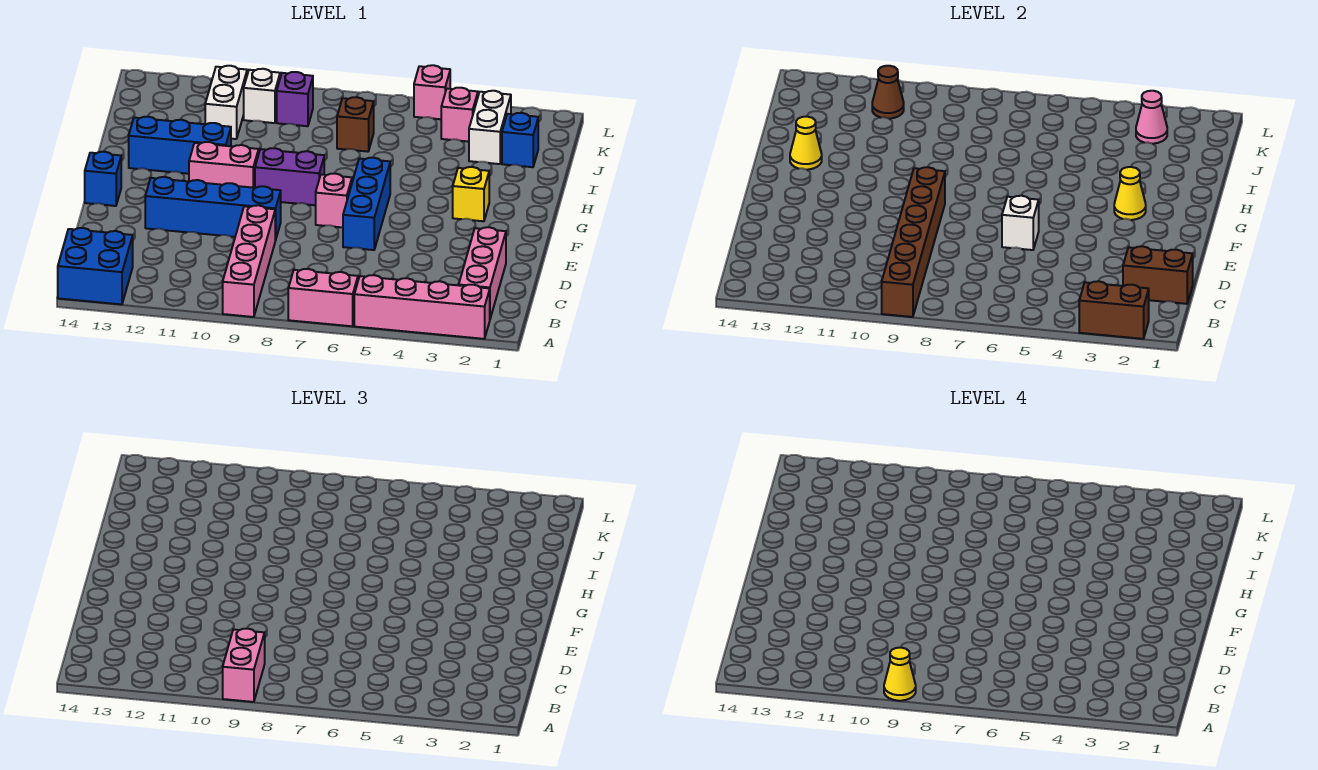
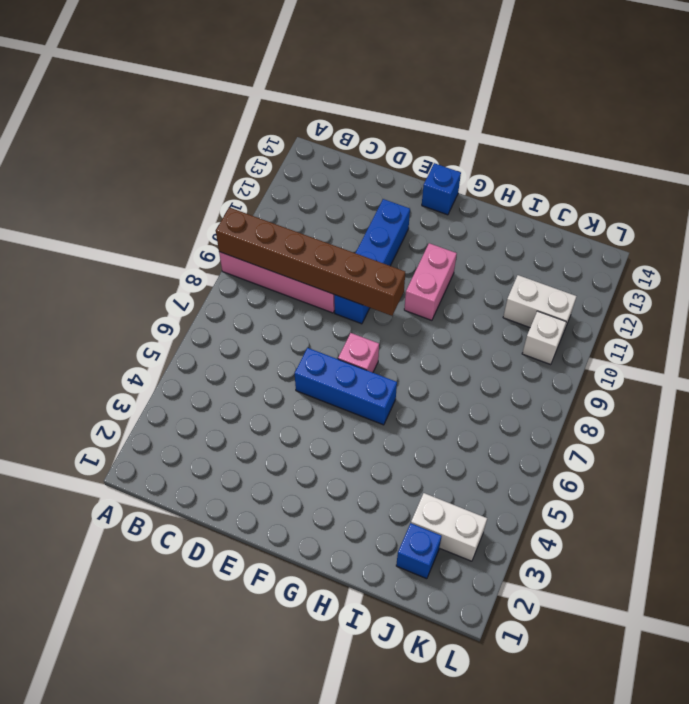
none -> pink brick A2:A5 level 1
none -> pink brick A6:A7 level 1
none -> blue brick A13:B14 level 1
none -> pink brick B2:D2 level 1

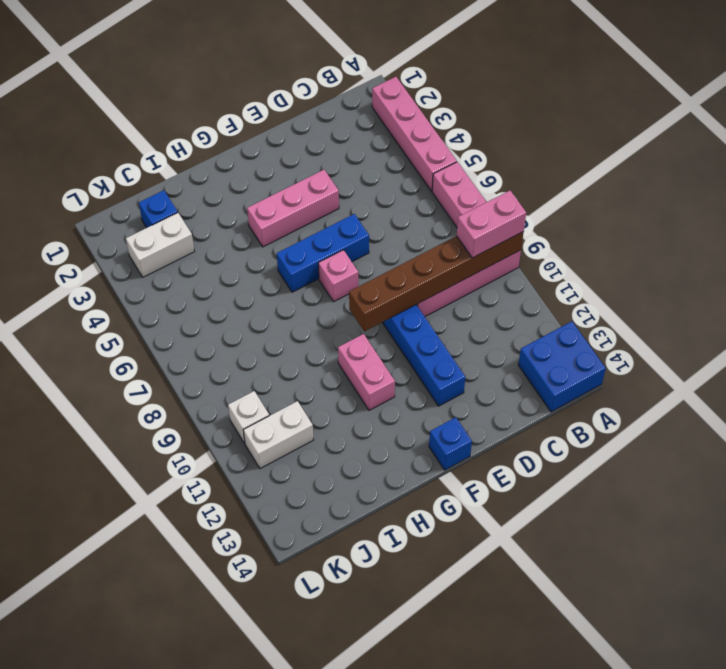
pink brick E4:G4 level 1 -> pink brick B2:D2 level 1
none -> yellow brick G3 level 1
none -> purple brick G8:G9 level 1
none -> blue brick H11:H13 level 1
none -> brown brick J7 level 1

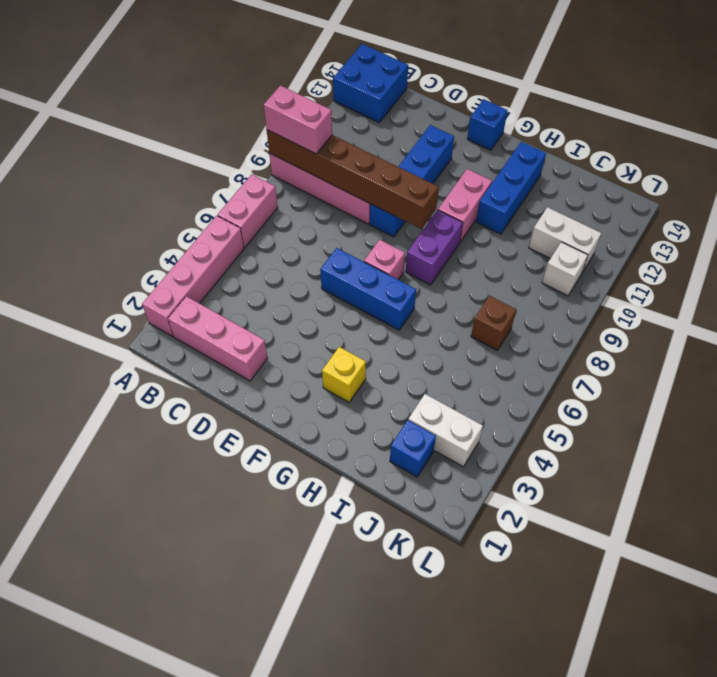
none -> pink brick K4 level 1
none -> purple brick K9 level 1
none -> pink brick L5 level 1
none -> brown brick A2:A3 level 2

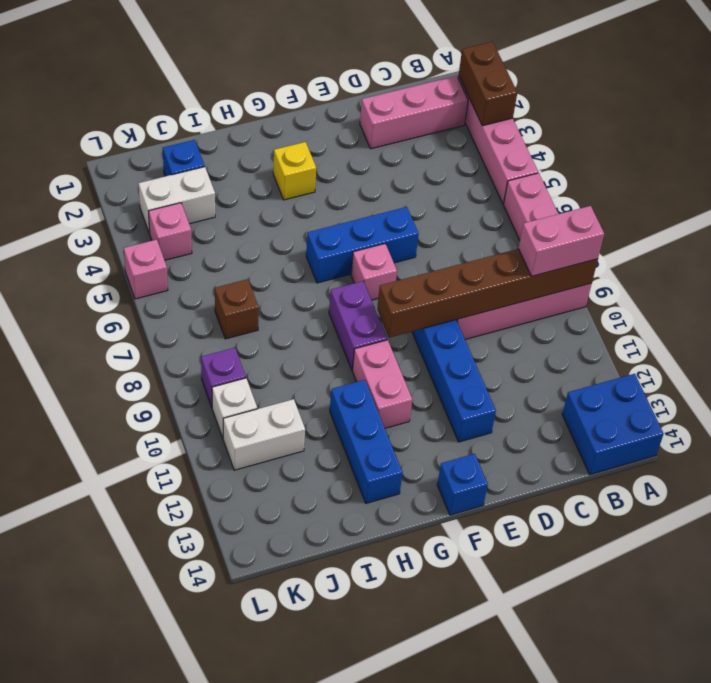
none -> brown brick C1:C2 level 2
none -> white brick E6 level 2
none -> yellow cone G3 level 2
none -> yellow cone H13 level 2

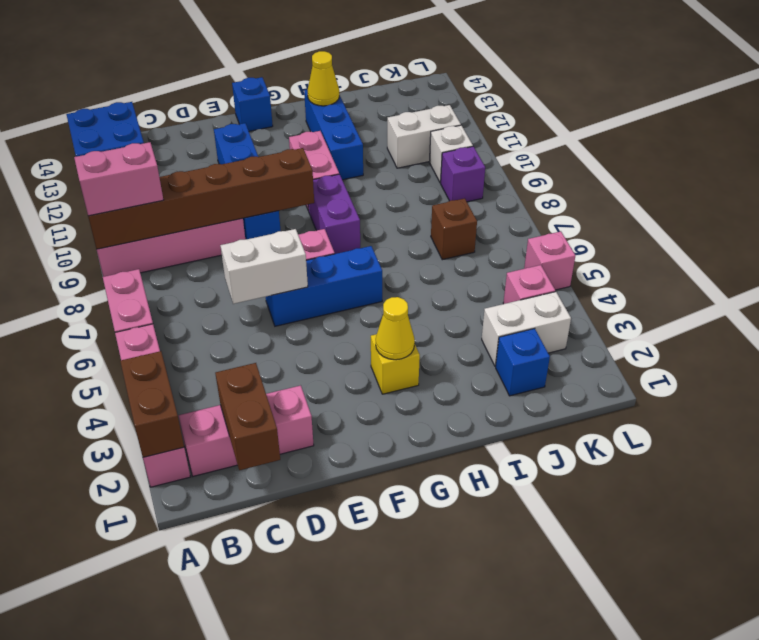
white brick D6:E6 level 2 -> white brick E6 level 2
none -> pink cone K3 level 2
none -> brown cone K11 level 2
none -> yellow cone A9 level 4

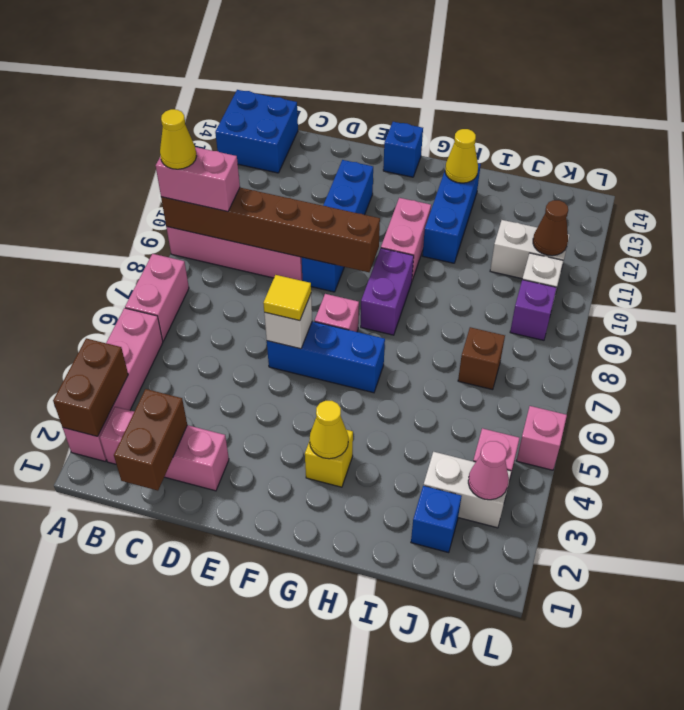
yellow tile E6 level 3 -> none

